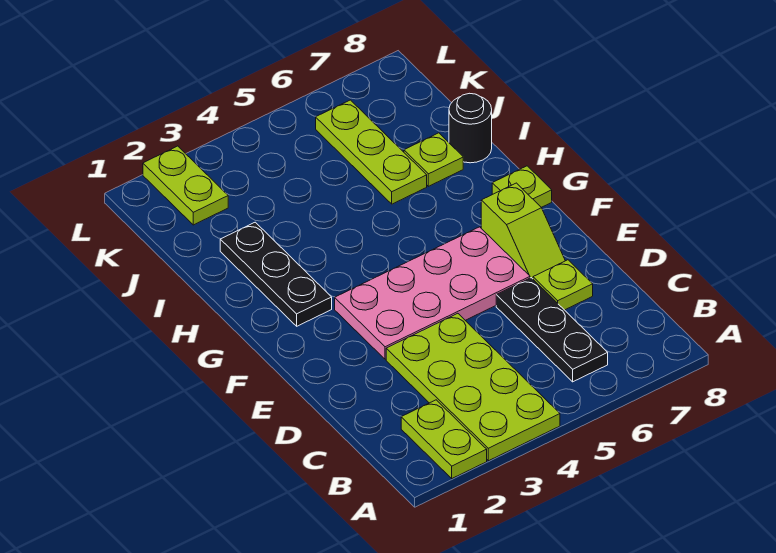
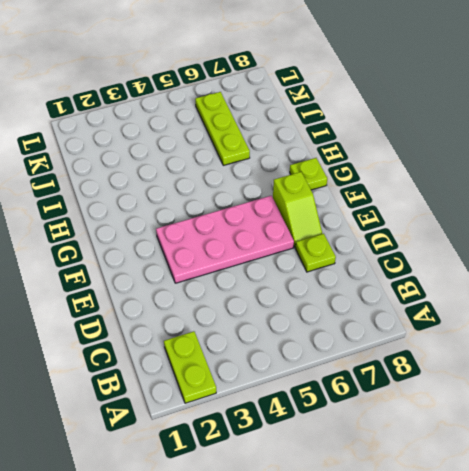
none -> lime plate A3:D4 level 1
none -> black plate B6:D6 level 1
none -> black plate G2:I2 level 1

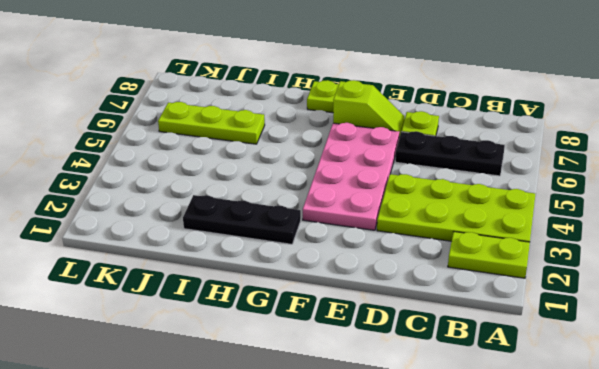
none -> lime plate I7 level 1
none -> black round brick I8 level 1
none -> lime plate K2:L2 level 1

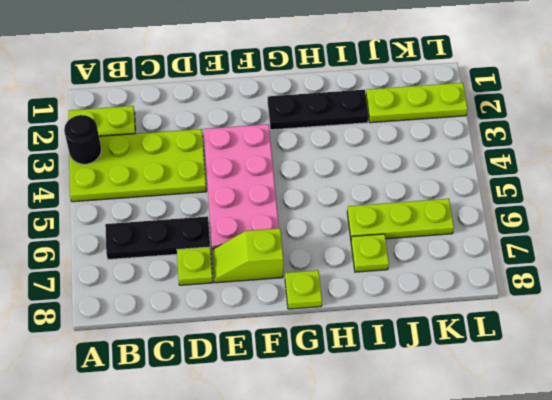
black round brick A3 level 2 -> black round brick I8 level 1
lime plate J2:L2 level 1 -> lime plate K2:L2 level 1

